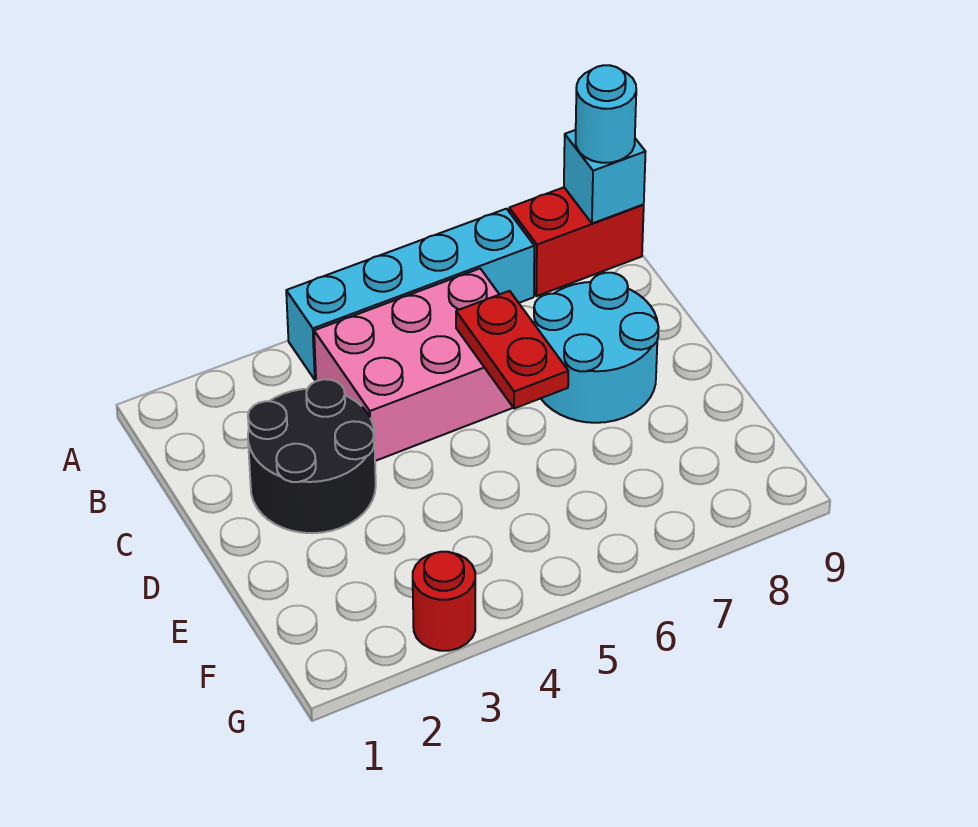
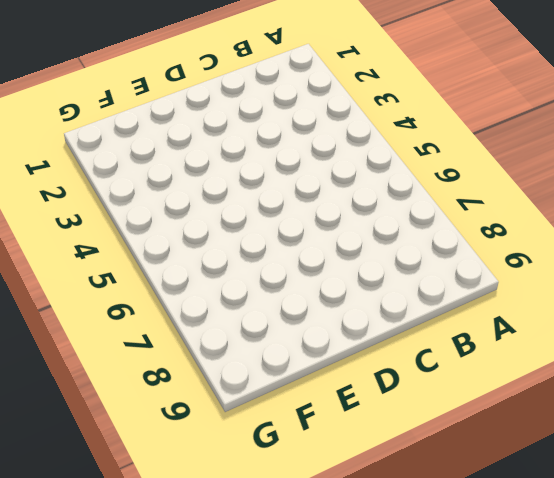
none -> cyan brick A4:A7 level 1
none -> red brick A8:A9 level 1

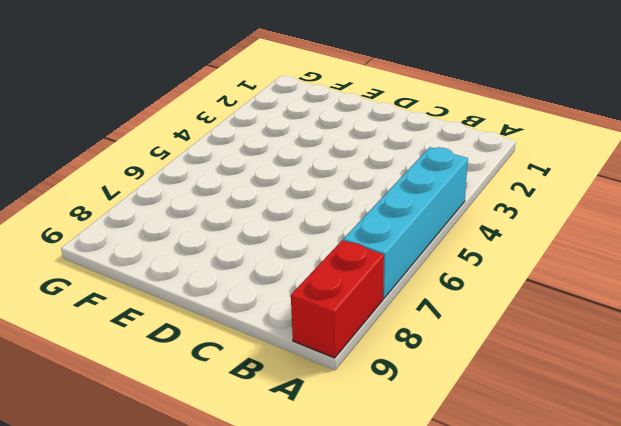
none -> pink brick B4:C6 level 1
none -> black round brick C2:D3 level 1

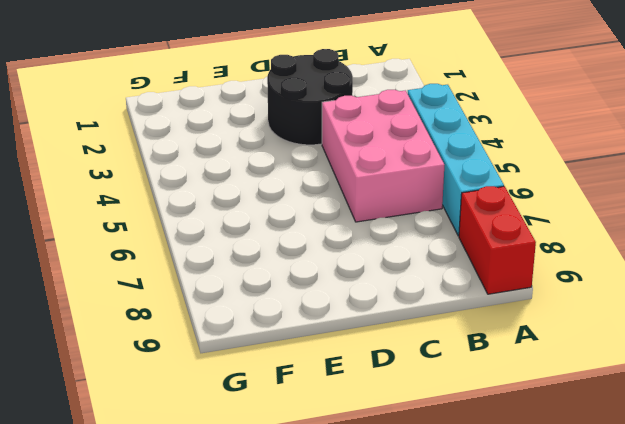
none -> cyan round brick C7:D8 level 1
none -> red round brick G3 level 1

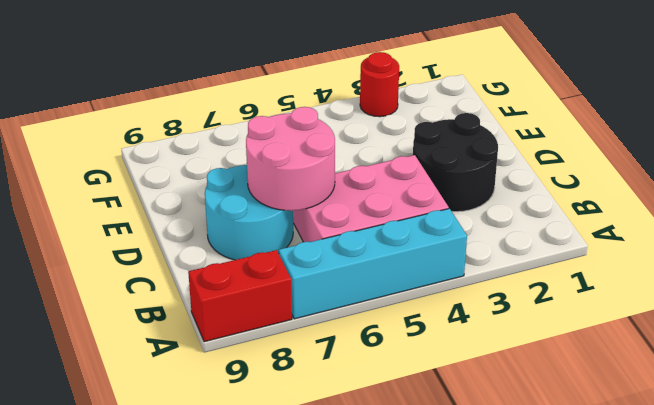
pink round brick C6:D7 level 2 -> red plate C6:D6 level 2
none -> cyan brick A9 level 2
none -> cyan round brick A9 level 3

